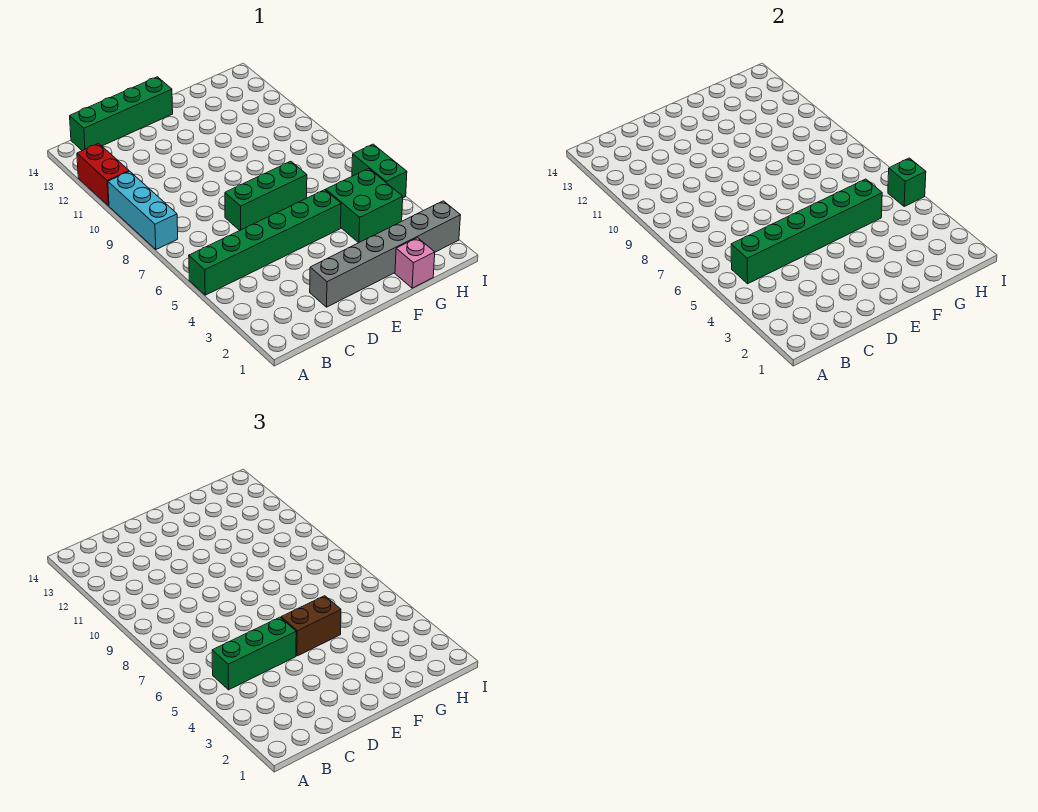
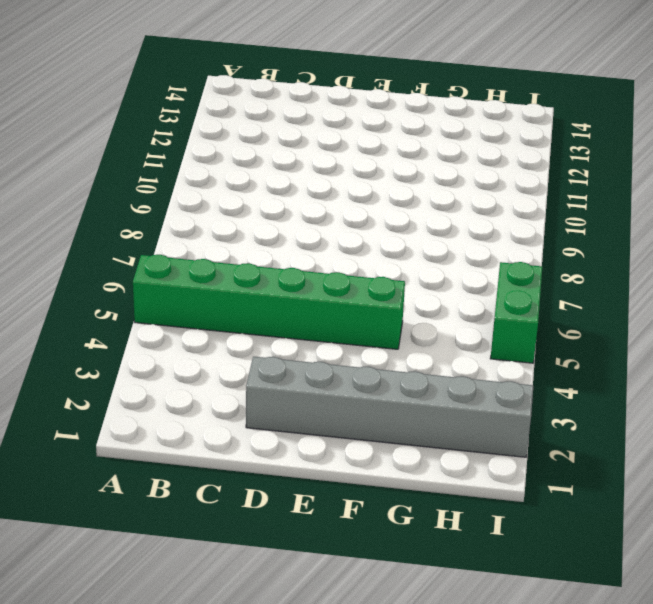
none -> cyan brick A8:A10 level 1
none -> red brick A11:A12 level 1
none -> green brick B14:E14 level 1

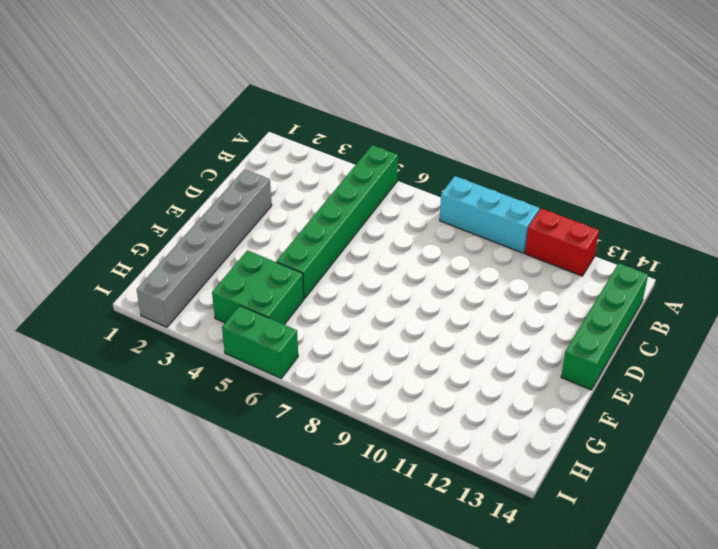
none -> green brick D7:F7 level 1
none -> pink brick G1 level 1
none -> green brick B5:G5 level 2

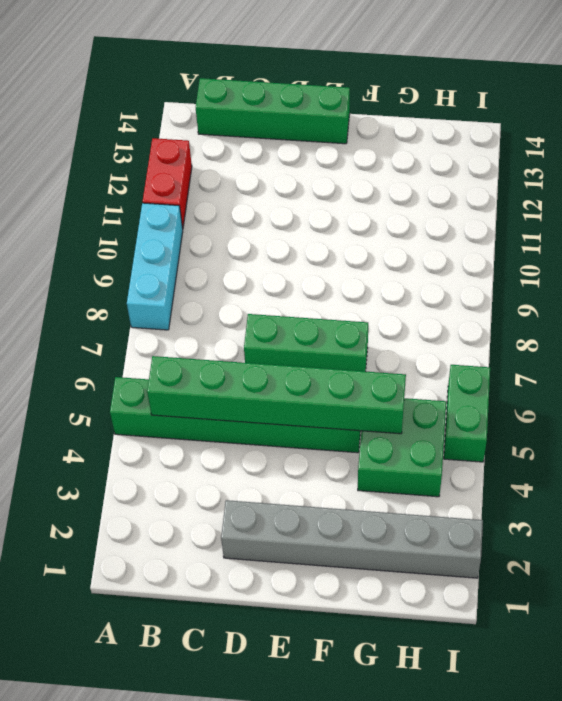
none -> pink brick G1 level 1
none -> green brick I5 level 2
none -> green brick B5:D5 level 3

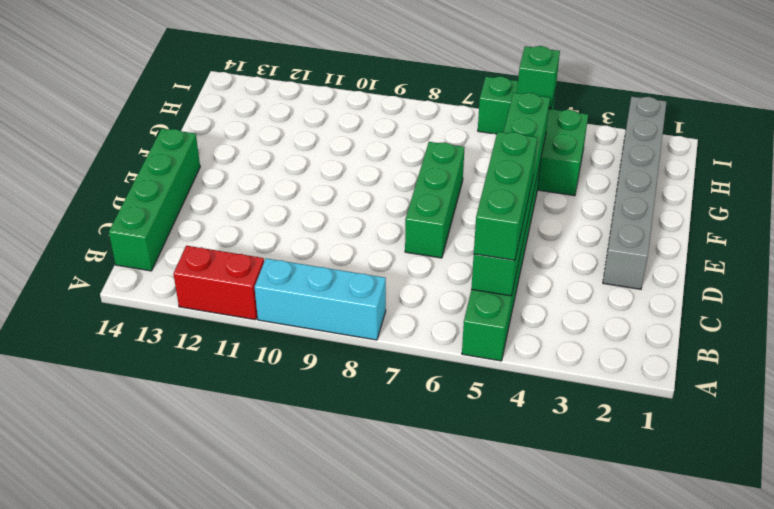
none -> pink brick G1 level 1
none -> brown brick E5:F5 level 3

